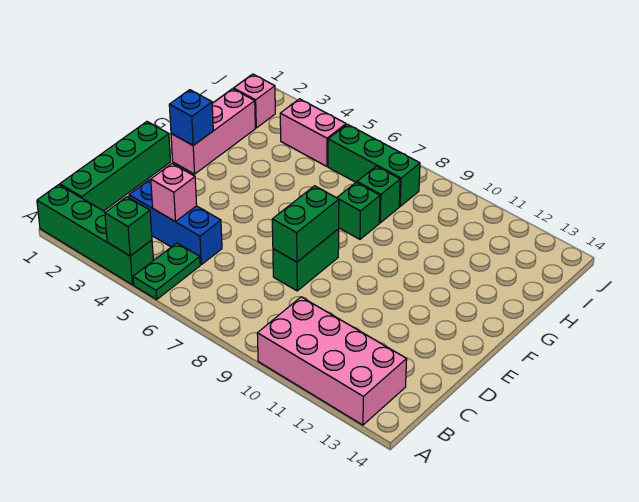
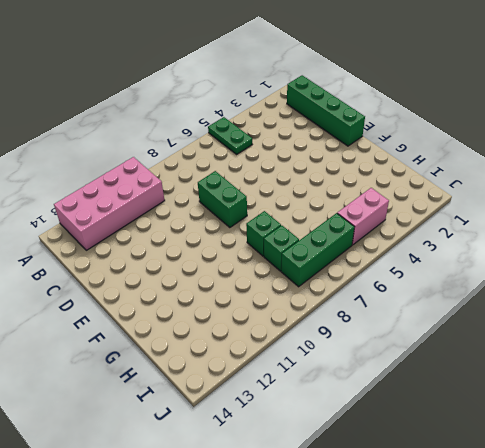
none -> green brick A1:A4 level 1
none -> blue brick C3:C5 level 1
none -> pink brick F2:H2 level 1

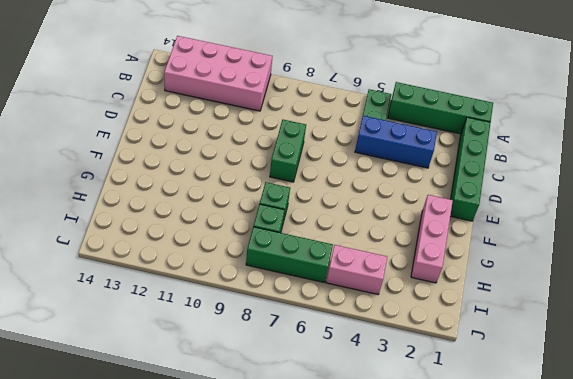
none -> pink brick I2 level 1
none -> green brick A4 level 2
none -> pink brick C4 level 2

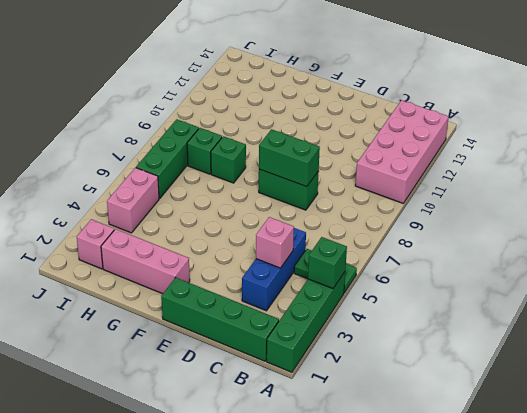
none -> blue brick F2 level 2

